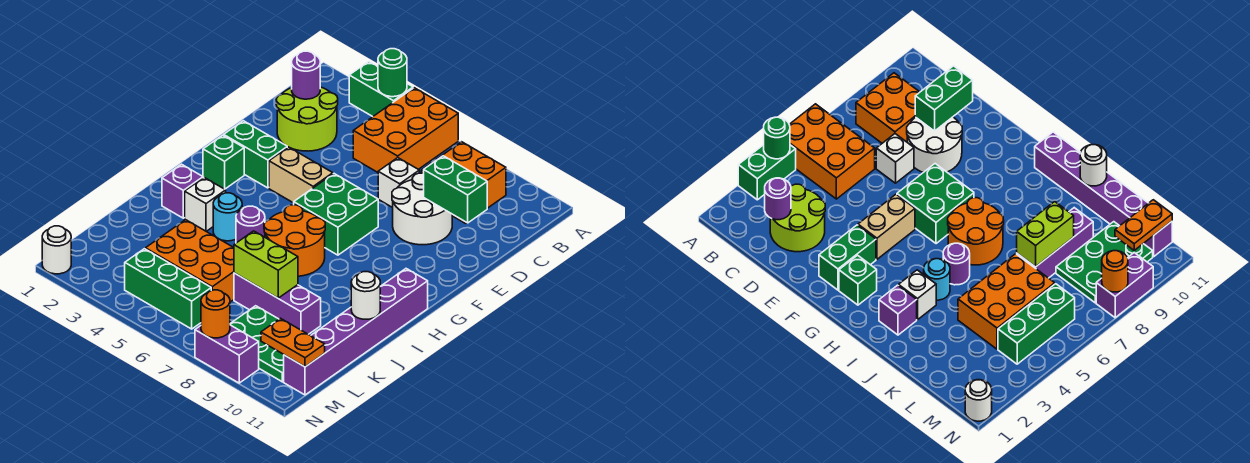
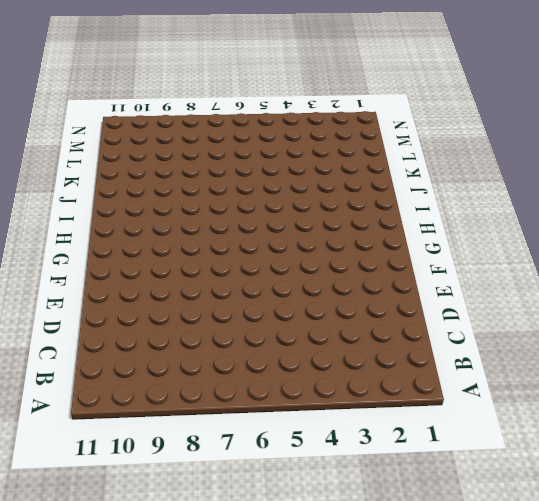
none -> green brick A3:A4 level 1
none -> orange brick A5:C6 level 1
none -> orange brick B8:C9 level 1

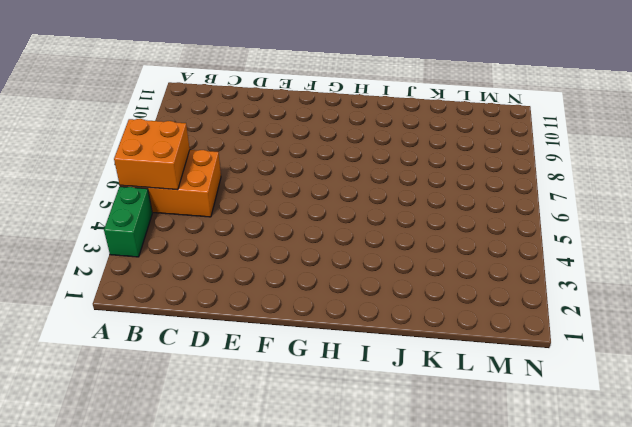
orange brick A5:B6 level 2 -> orange brick B8:C9 level 1
none -> lime round brick C2:D3 level 1
none -> white brick D7 level 1
none -> white round brick D8:E9 level 1

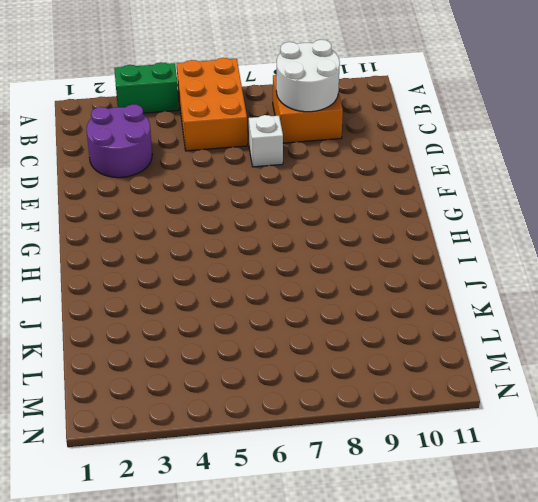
white round brick B8:C9 level 2 -> white round brick D8:E9 level 1
purple round brick C2:D3 level 1 -> lime round brick C2:D3 level 1
none -> green brick F2:F3 level 1
none -> tan brick F4:F5 level 1
none -> green brick F6:G7 level 1

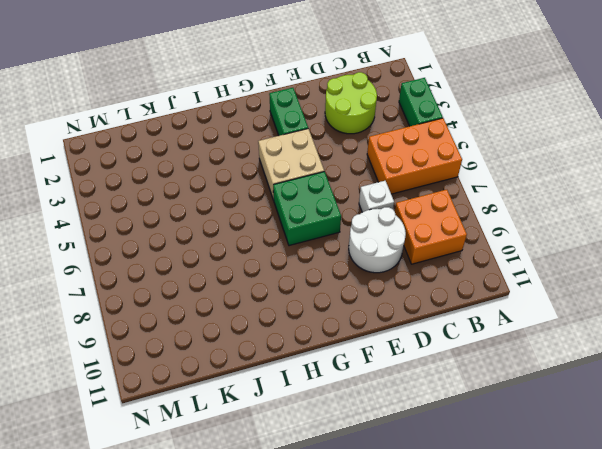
tan brick F4:G5 level 1 -> tan brick F4:F5 level 1
none -> green brick G2 level 1
none -> orange round brick H6:I7 level 1
none -> purple brick H11:M11 level 1

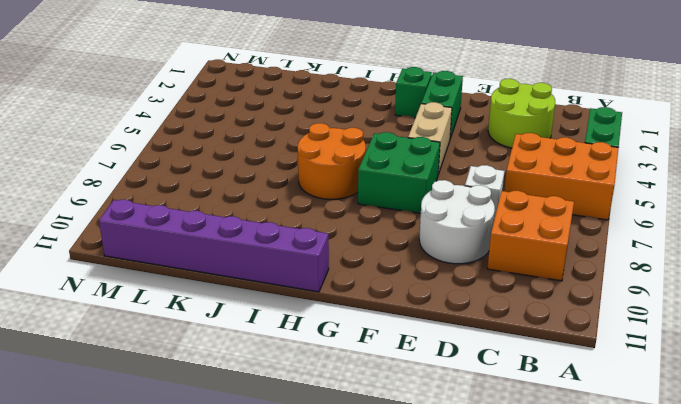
none -> purple brick I2 level 1
none -> white brick I3 level 1
none -> cyan round brick I4 level 1

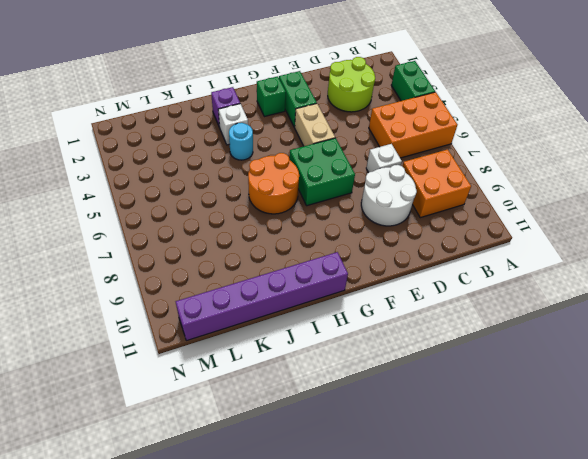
none -> purple round brick I5 level 1
none -> orange brick K4:L6 level 1
none -> purple brick K7:K9 level 1

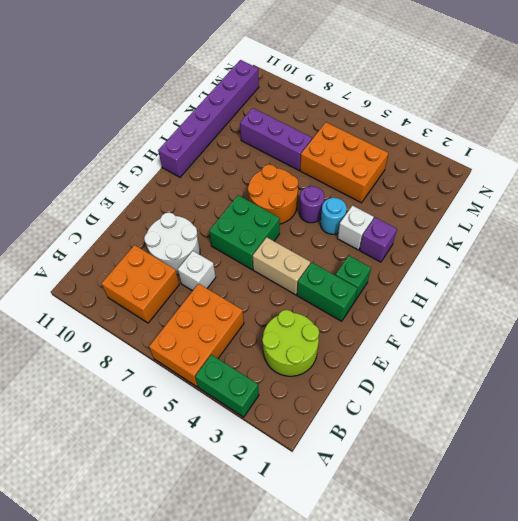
none -> green plate L8:M10 level 1
none -> green brick M4:M6 level 1
none -> white round brick N1 level 1

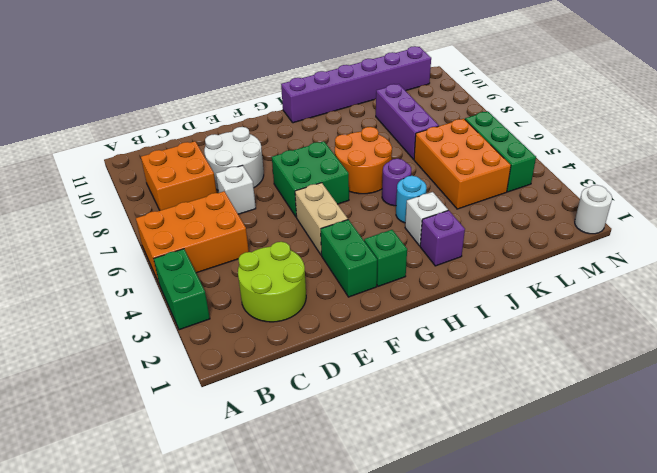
none -> green plate L8:M10 level 1
none -> purple brick N8:N9 level 1
none -> green round brick A4 level 2

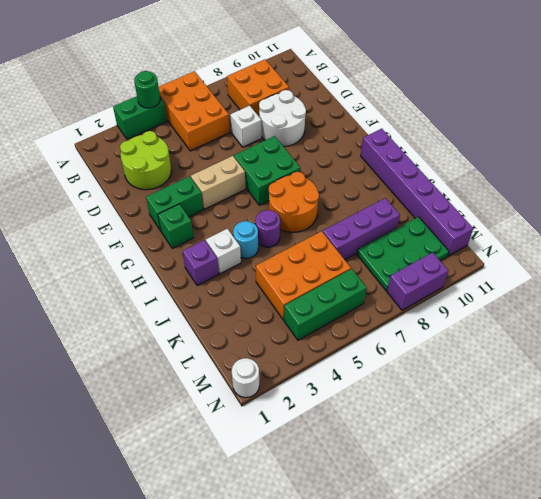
none -> purple round brick C2 level 2
none -> green brick D9:D10 level 2
none -> white round brick J11 level 2

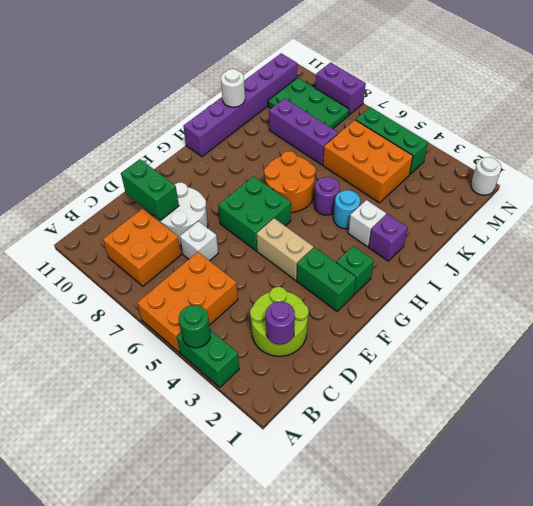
none -> lime brick K7:K8 level 2
none -> orange plate M10:M11 level 2
none -> orange round brick N8 level 2

